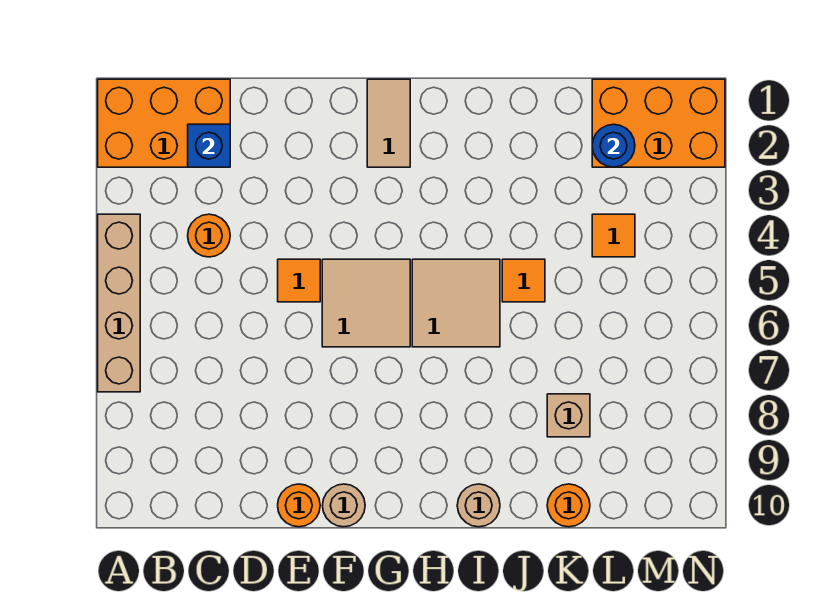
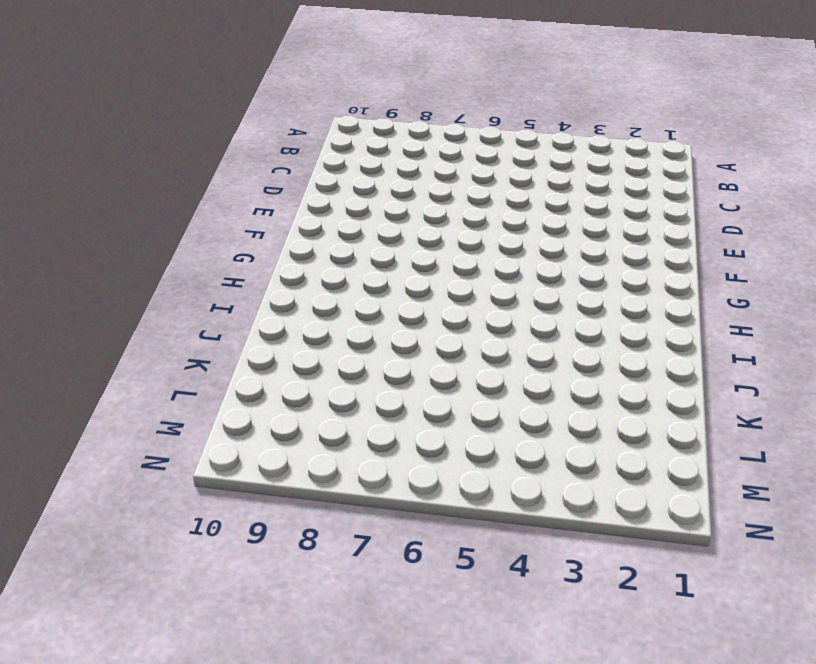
none -> orange brick A1:C2 level 1
none -> tan brick A4:A7 level 1
none -> orange round brick C4 level 1

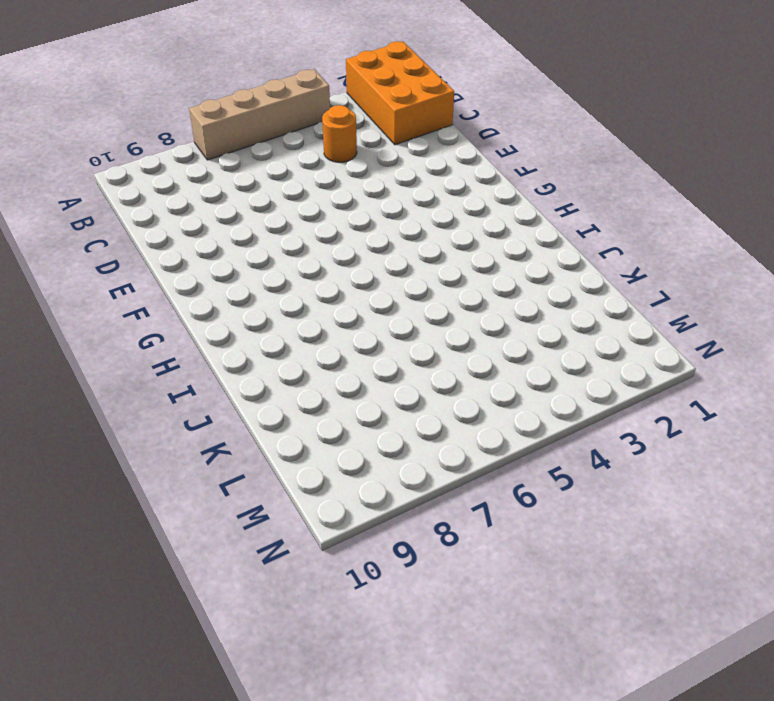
none -> orange tile E5 level 1
none -> orange round brick E10 level 1
none -> tan tile F5:G6 level 1

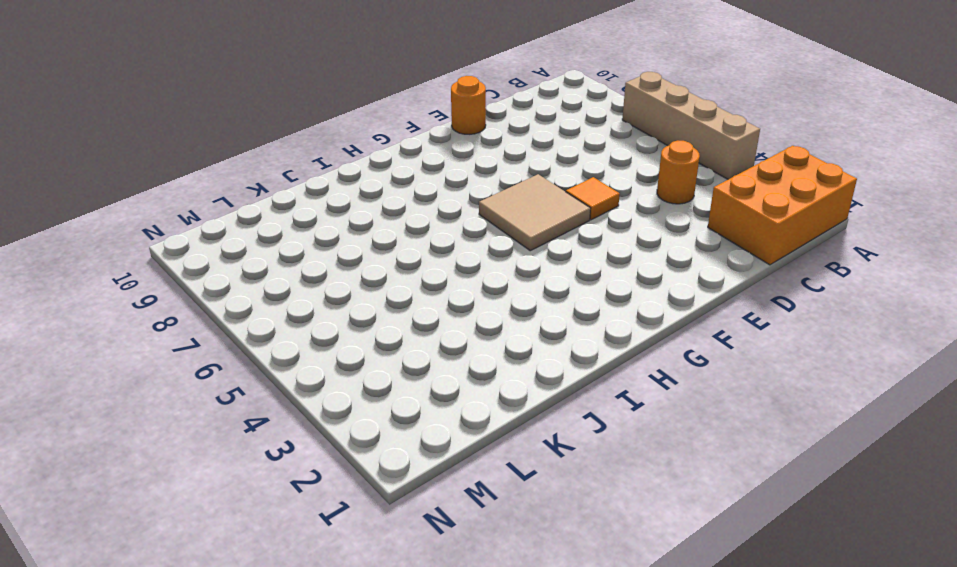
none -> tan round brick F10 level 1
none -> tan tile G1:G2 level 1
none -> tan tile H5:I6 level 1

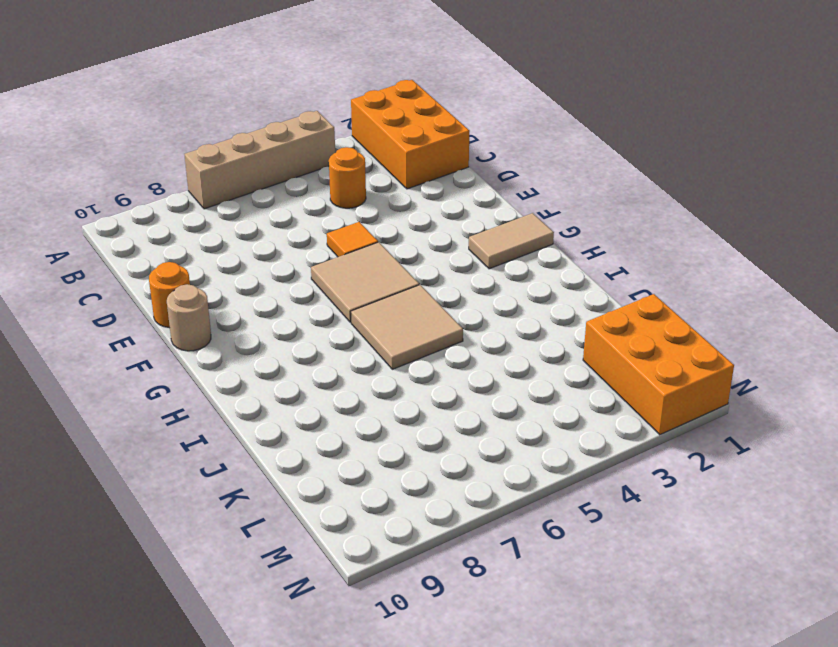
none -> tan round brick I10 level 1
none -> orange tile J5 level 1
none -> tan brick K8 level 1

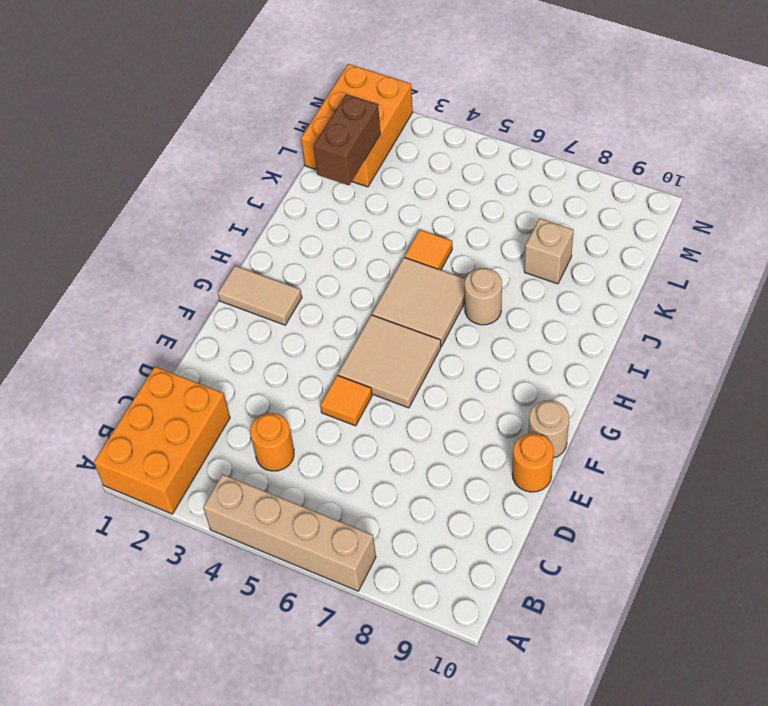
tan round brick I7 level 1 -> tan round brick I10 level 1
brown brick K2:L2 level 2 -> blue round brick L2 level 2
none -> orange round brick K10 level 1
none -> orange tile L4 level 1
none -> blue brick C2 level 2

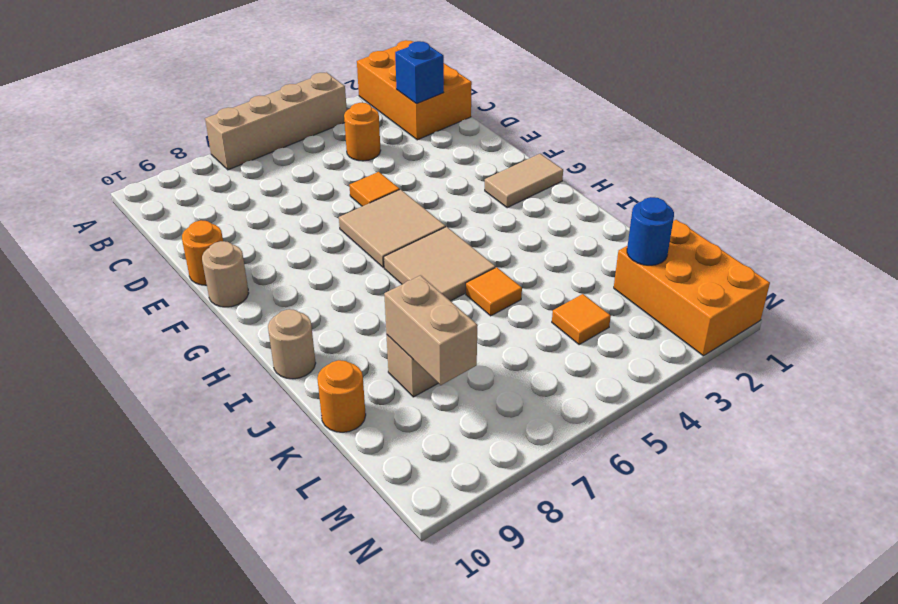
tan brick K8:L8 level 2 -> none

